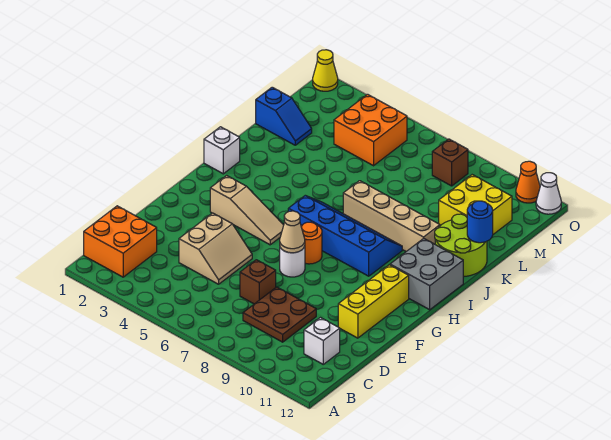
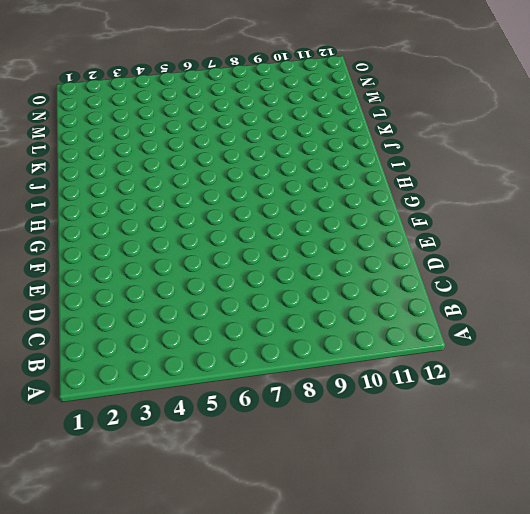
none -> orange brick B1:C2 level 1
none -> brown plate C8:D9 level 1
none -> white brick C11 level 1

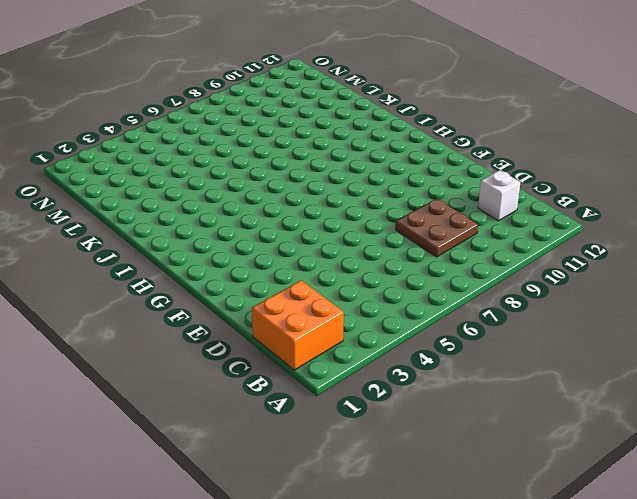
none -> tan slope D4:E5 level 1 top 4
none -> brown brick D7 level 1
none -> yellow brick E11:G11 level 1

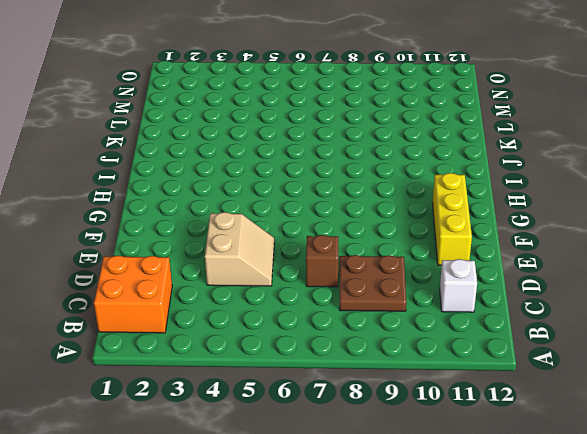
none -> white round brick F7 level 1
none -> tan slope G3:G5 level 1 top 3
none -> orange round brick G7 level 1

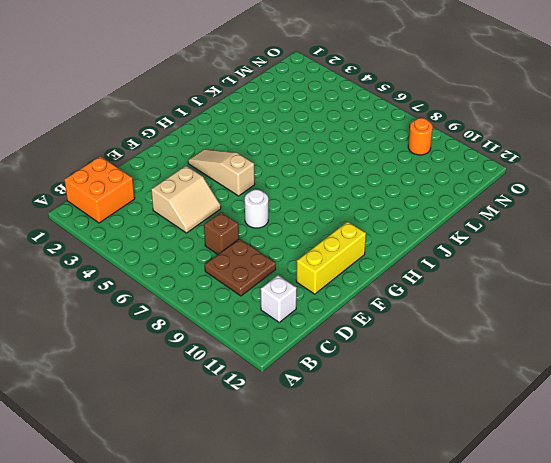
tan slope G3:G5 level 1 top 5 -> tan slope G3:G5 level 1 top 3
orange round brick N9 level 1 -> orange round brick G7 level 1
none -> blue slope H6:I9 level 1 top H
none -> grey brick H11:I12 level 1
none -> white brick I1 level 1

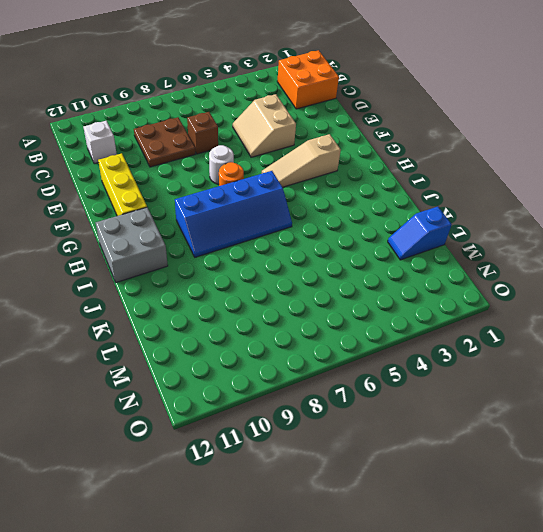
none -> white brick I1 level 1
none -> tan brick J7:J10 level 1
none -> lime round brick J11:K12 level 1

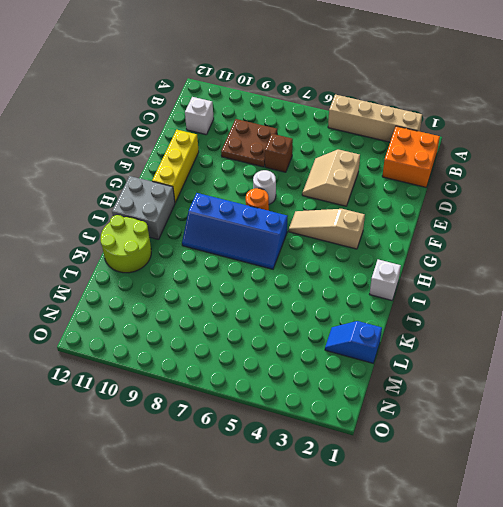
tan brick A2:A5 level 1 -> tan brick J7:J10 level 1
none -> yellow brick L10:M11 level 1
none -> orange brick M4:N5 level 1
none -> brown brick N8 level 1

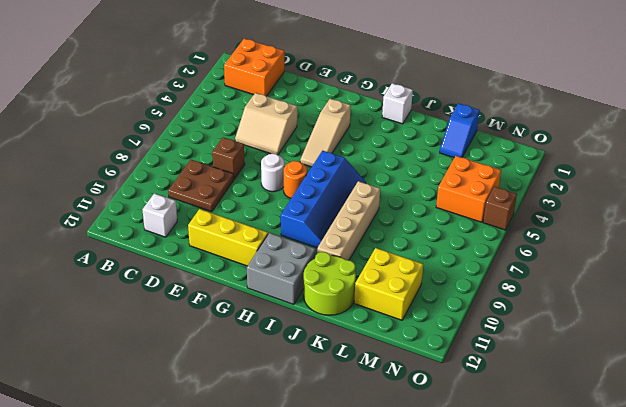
brown brick O5 level 1 -> brown brick N8 level 1
none -> yellow cone O1 level 1
none -> orange cone O11 level 1
none -> white cone O12 level 1

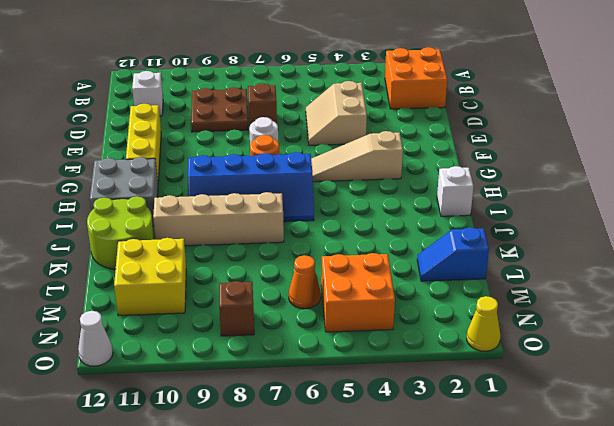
orange cone M6 level 1 -> orange cone O11 level 1
none -> tan cone F7 level 2
none -> blue round brick K12 level 2

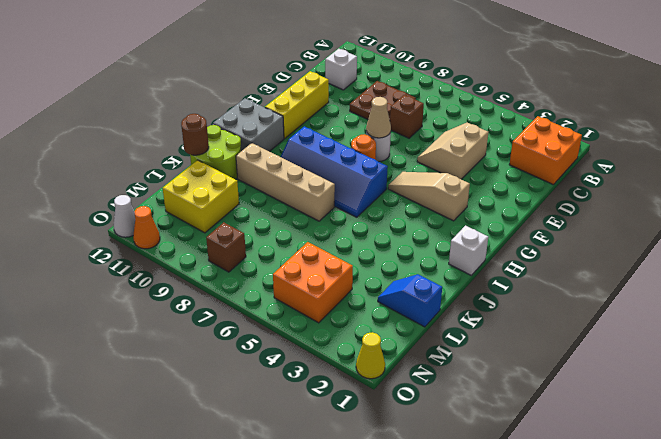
brown round brick K12 level 2 -> blue round brick K12 level 2

